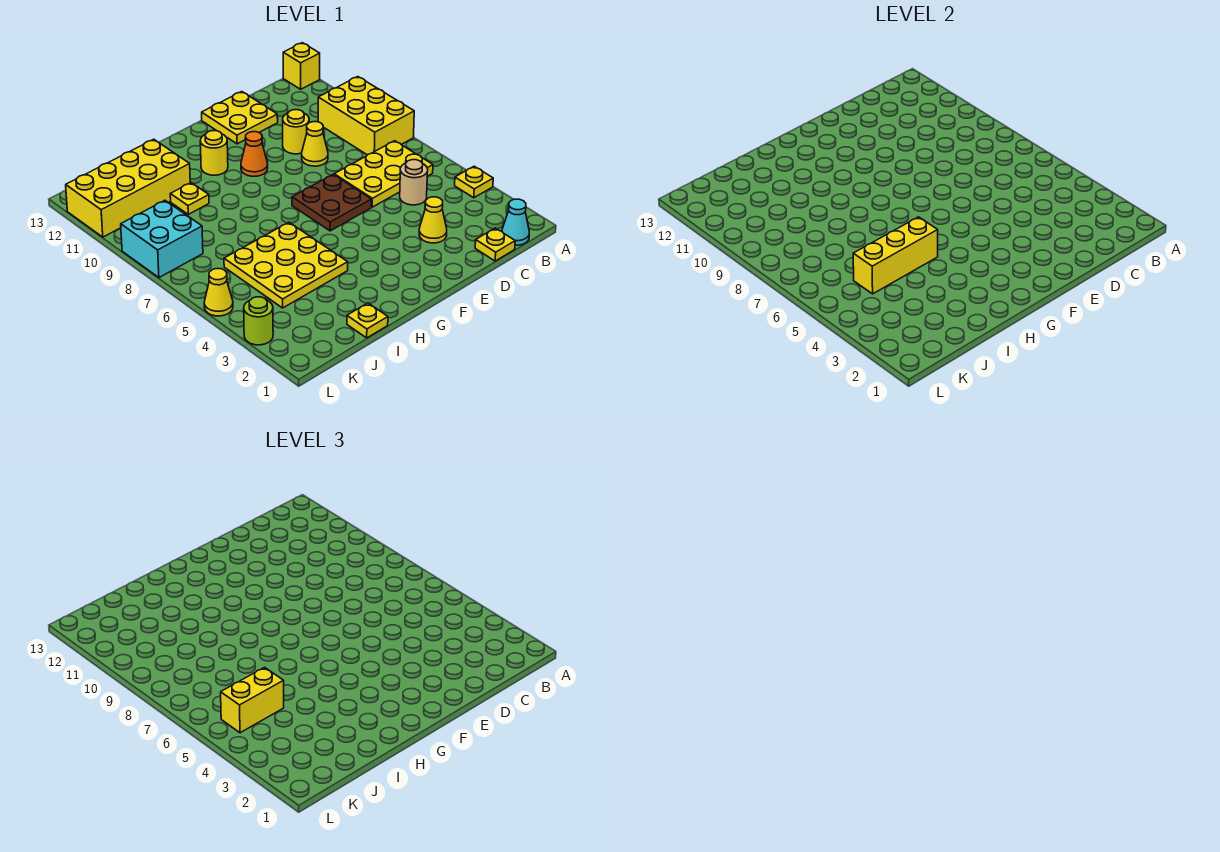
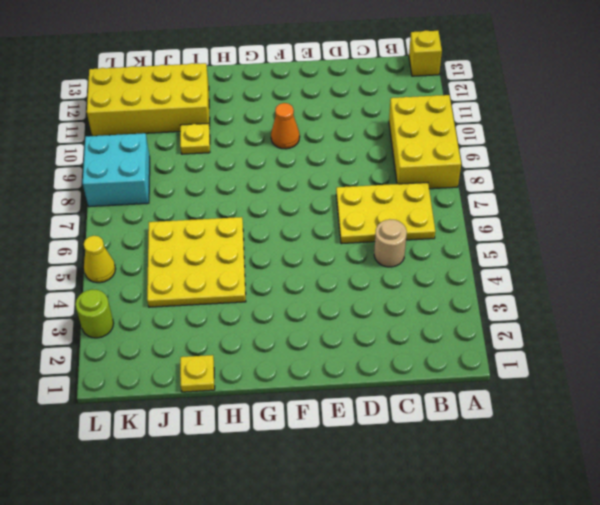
none -> yellow plate A4 level 1
none -> cyan cone B1 level 1
none -> yellow plate C1 level 1

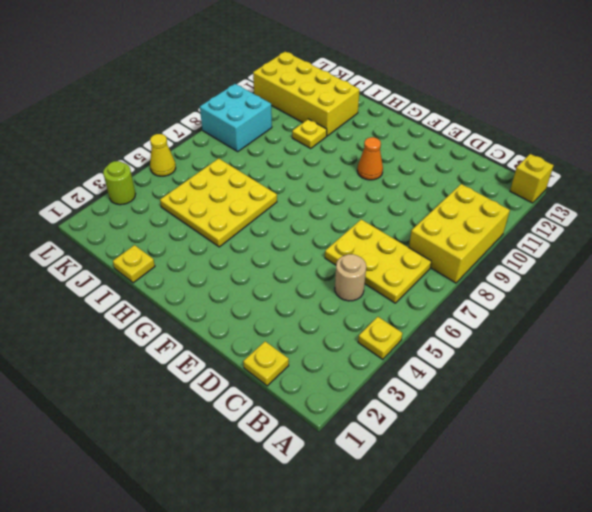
none -> cyan cone B1 level 1
none -> yellow cone D3 level 1
none -> yellow cone D9 level 1

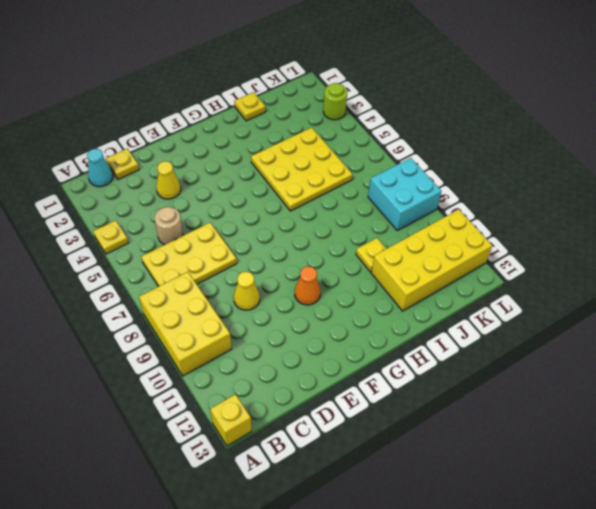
none -> yellow round brick D10 level 1
none -> yellow plate D12:E13 level 1
none -> brown plate E6:F7 level 1

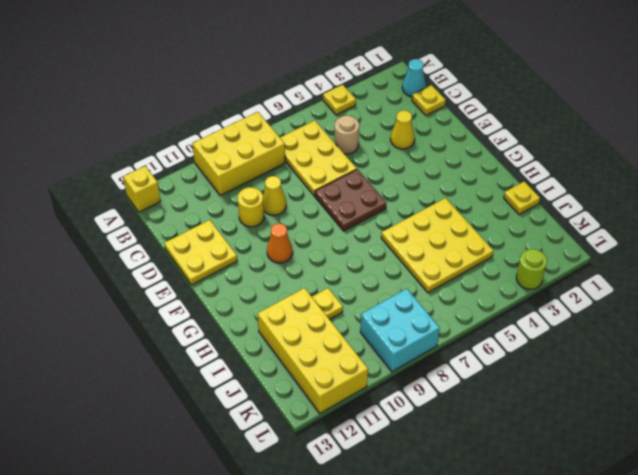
none -> yellow round brick G11 level 1
none -> yellow cone L5 level 1
none -> yellow brick H5:J5 level 2

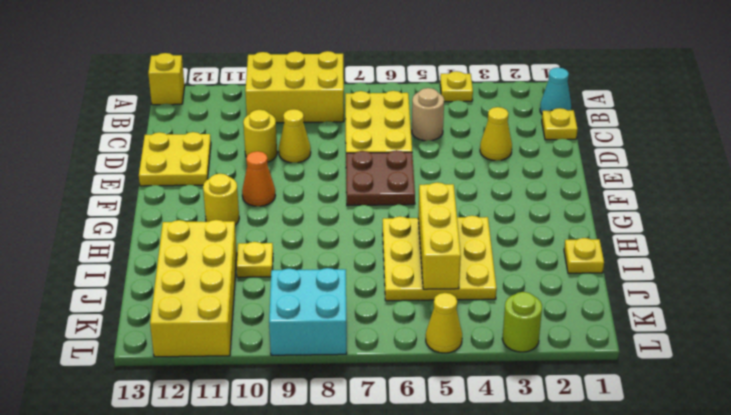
none -> yellow brick J5:K5 level 3

